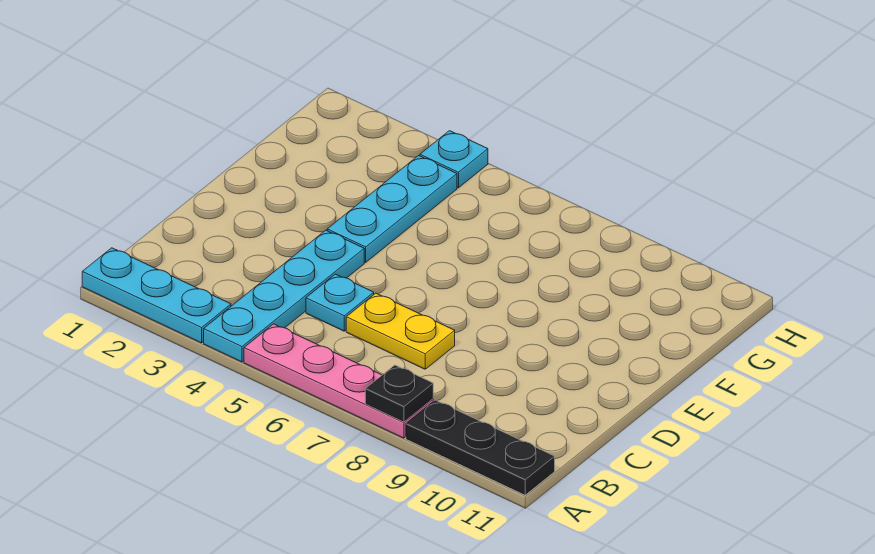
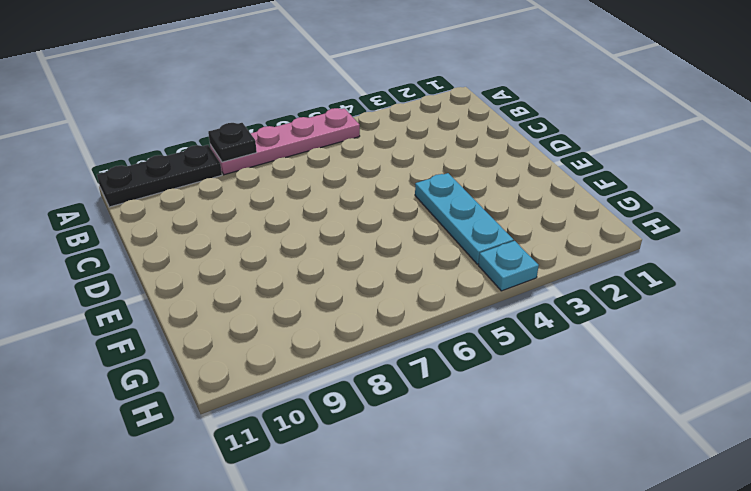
none -> cyan plate A1:A3 level 1
none -> cyan plate A4:D4 level 1

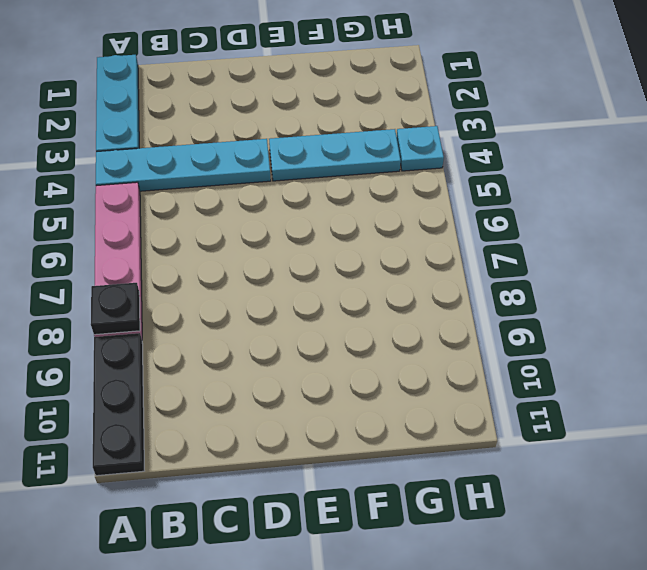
none -> cyan plate C5 level 1
none -> yellow plate C6:C7 level 1

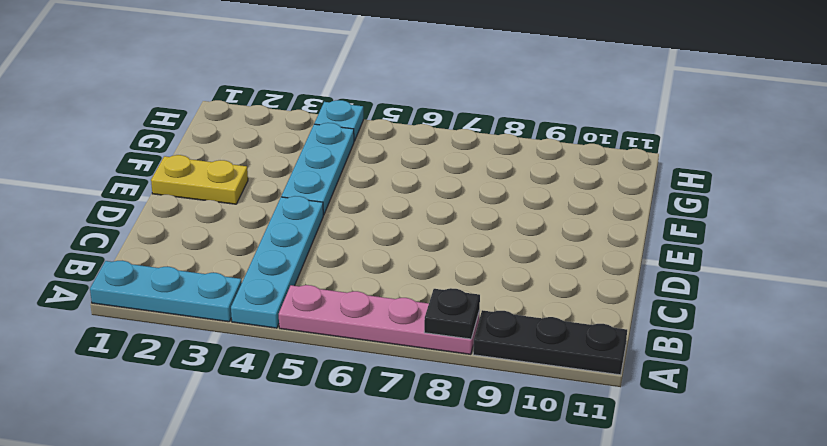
yellow plate E1:E2 level 1 -> yellow plate C6:C7 level 1
none -> cyan plate C5 level 1

